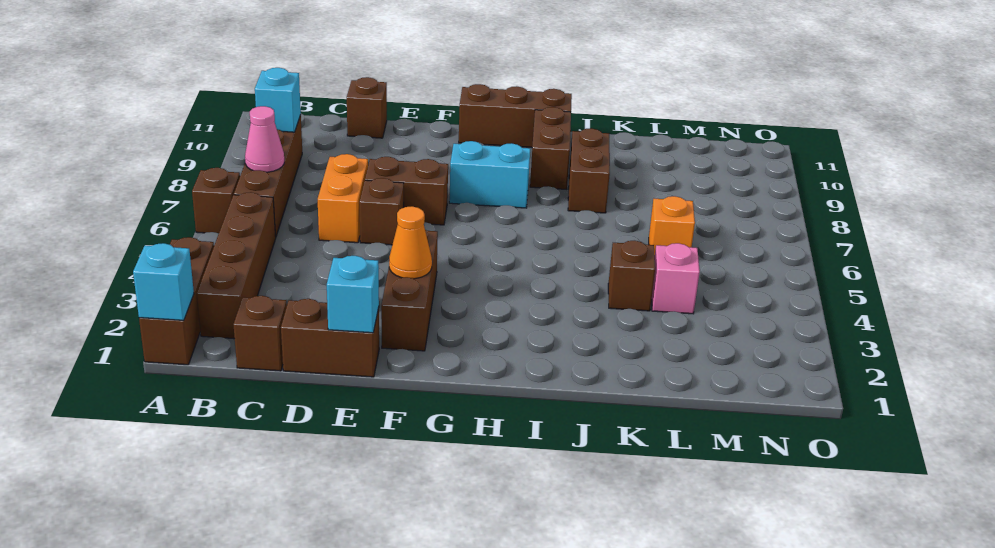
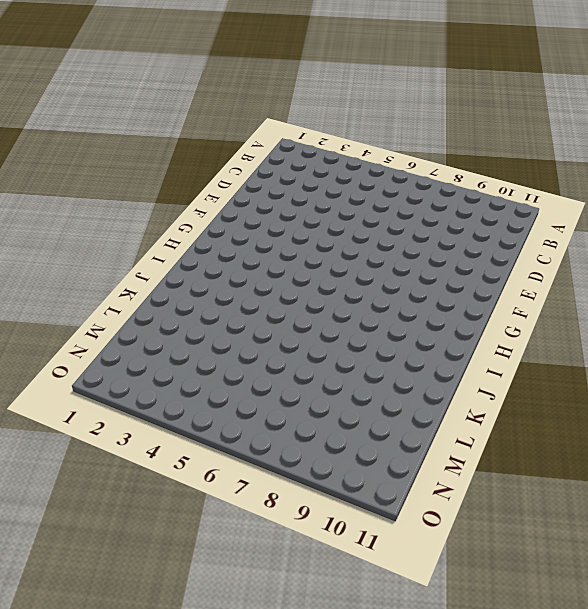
none -> brown brick A1:A3 level 1
none -> brown brick A6 level 1
none -> brown brick B2:B5 level 1

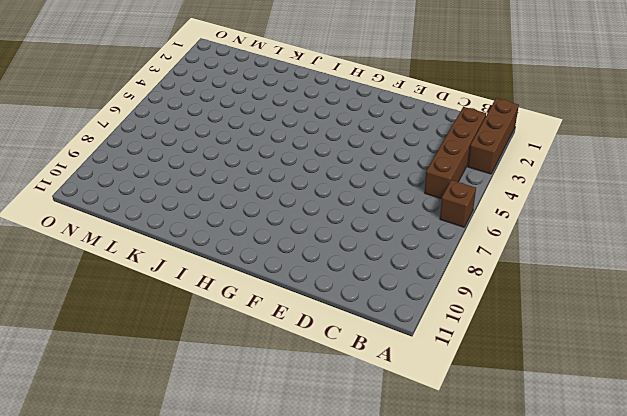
none -> brown brick B6:B9 level 1
none -> brown brick C1 level 1
none -> brown brick D1:E1 level 1

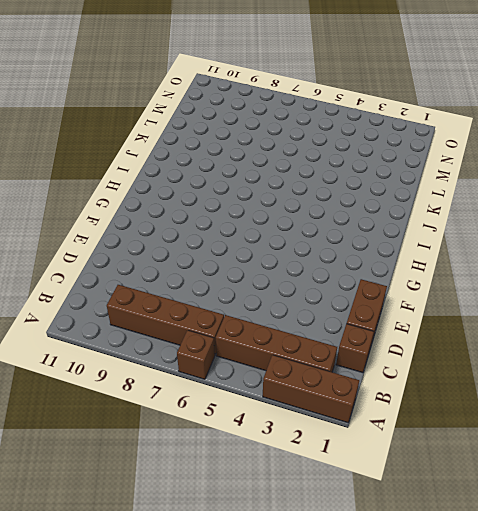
none -> orange brick D6:D7 level 1
none -> brown brick D11 level 1
none -> brown brick E6 level 1

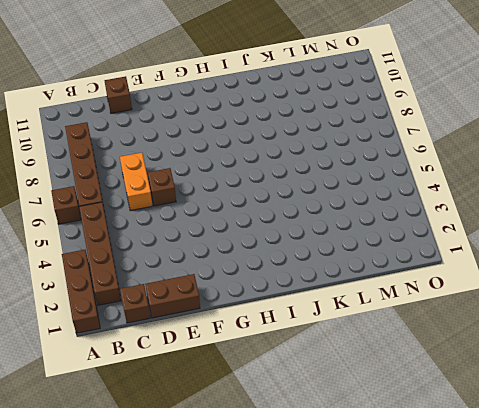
none -> brown brick E7:F7 level 1
none -> brown brick F2:F4 level 1
none -> cyan brick G8:H8 level 1

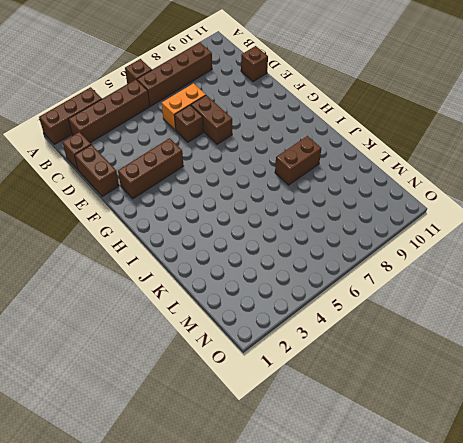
none -> cyan brick G8:H8 level 1
none -> brown brick G11:I11 level 1
none -> brown brick I9:I10 level 1

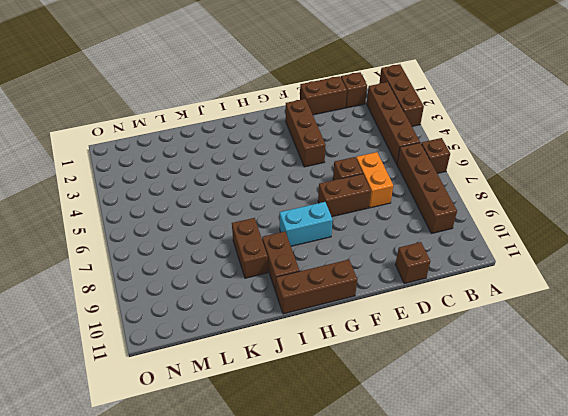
none -> brown brick K4 level 1
none -> pink brick L4 level 1
none -> orange brick L6 level 1

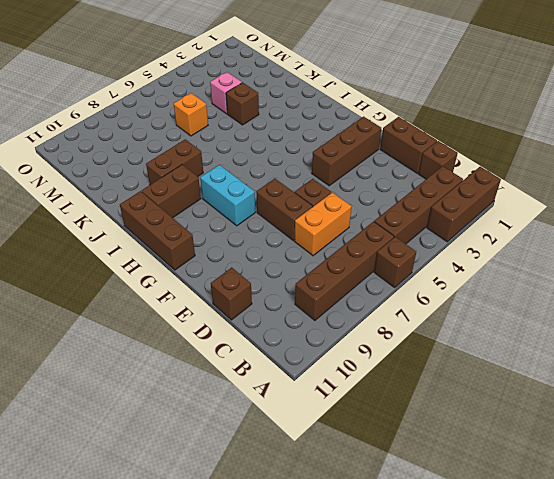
none -> cyan brick A1 level 2
none -> pink cone B7 level 2
none -> cyan brick B9 level 2

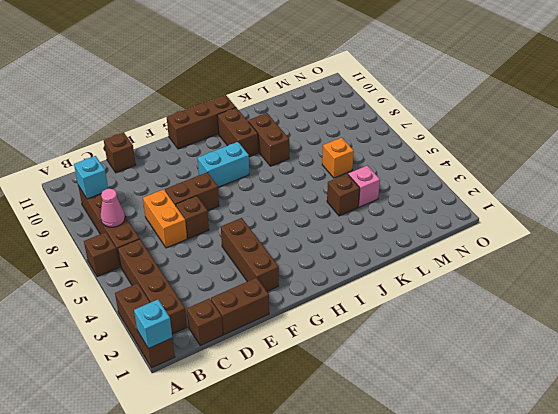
none -> cyan brick E1 level 2
none -> orange cone F3 level 2

